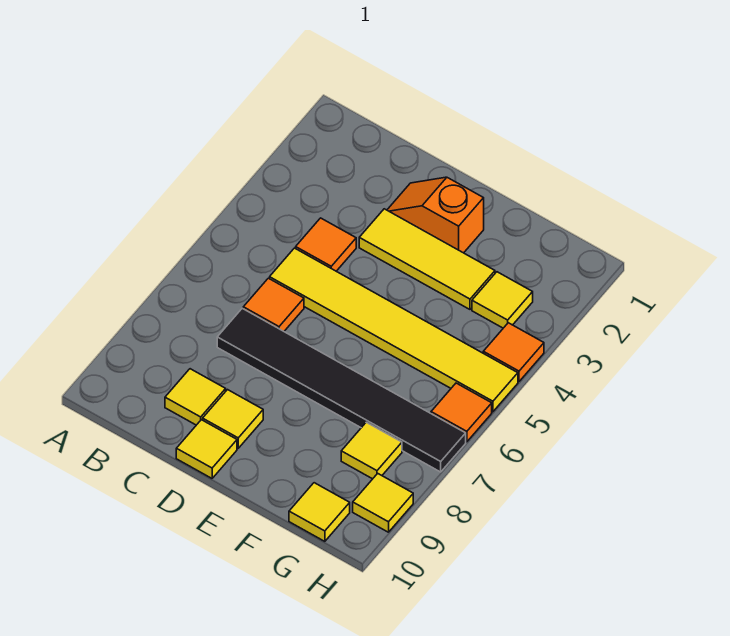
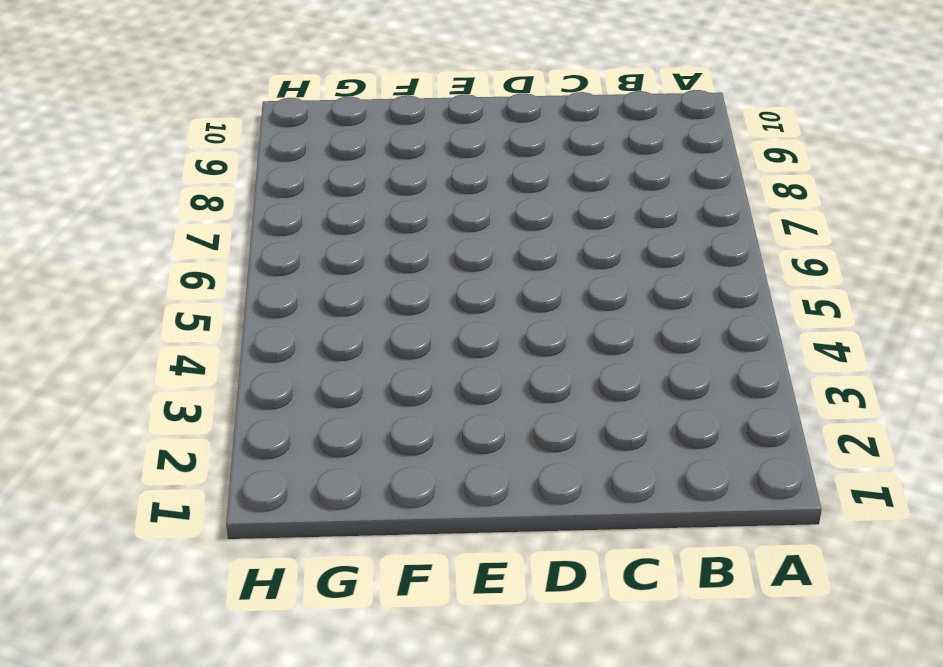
none -> orange tile C4 level 1
none -> yellow tile C5:H5 level 1
none -> orange tile C6 level 1

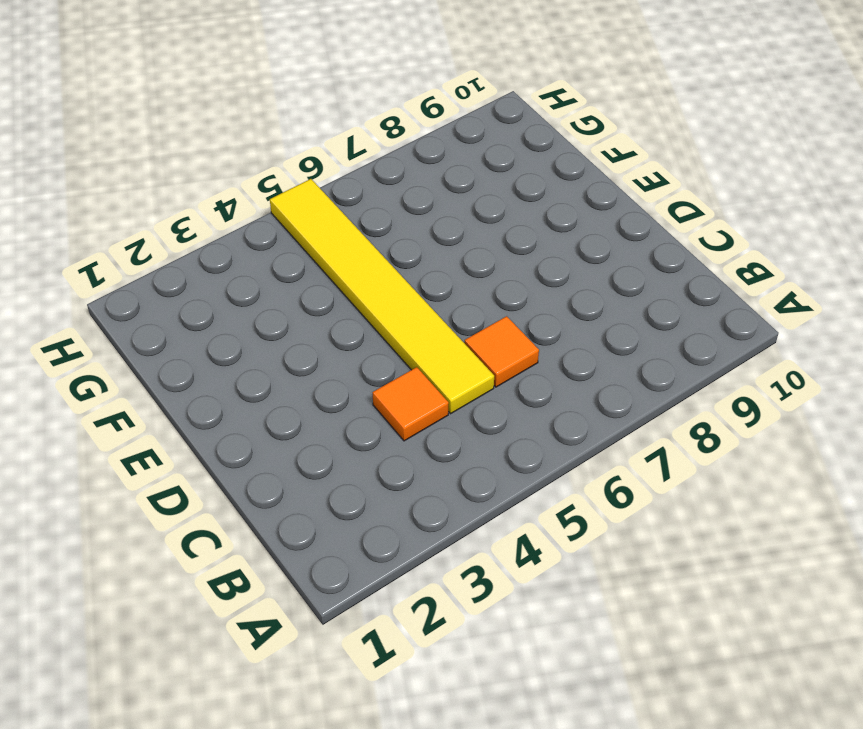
none -> black tile C7:H7 level 1
none -> yellow tile C9 level 1
none -> orange slope D2:E2 level 1 top E

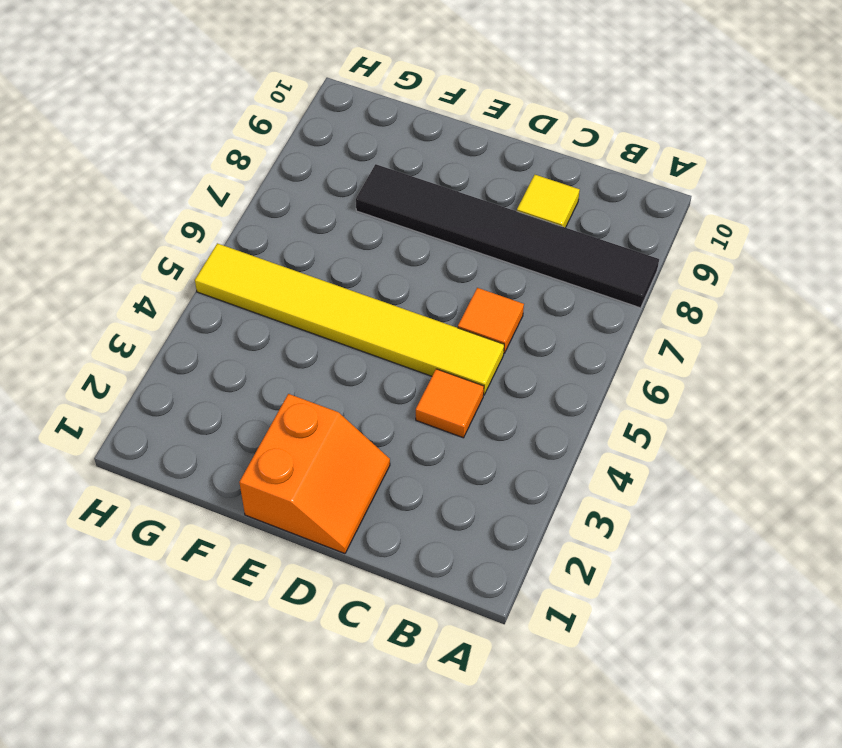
black tile A8:F8 level 1 -> black tile C7:H7 level 1
orange slope D1:E2 level 1 top E -> orange slope D2:E2 level 1 top E
none -> yellow tile D3:F3 level 1
none -> yellow tile D9 level 1
none -> yellow tile D10 level 1

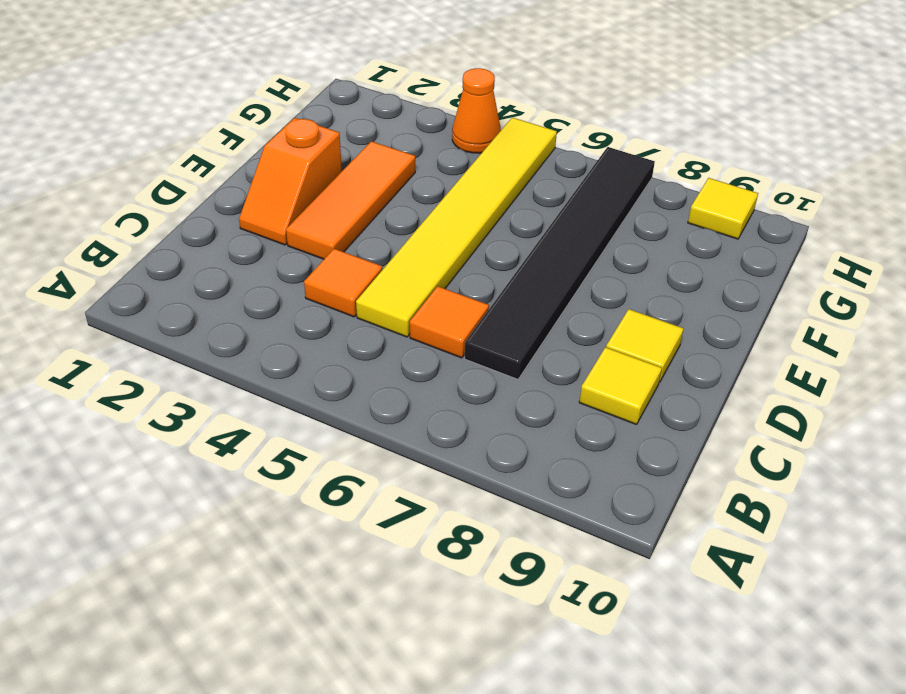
orange tile D3:F3 level 1 -> yellow tile D3:F3 level 1
orange cone H4 level 1 -> orange tile H4 level 1
none -> yellow tile D10 level 1
none -> yellow tile G3 level 1
none -> yellow tile G8 level 1

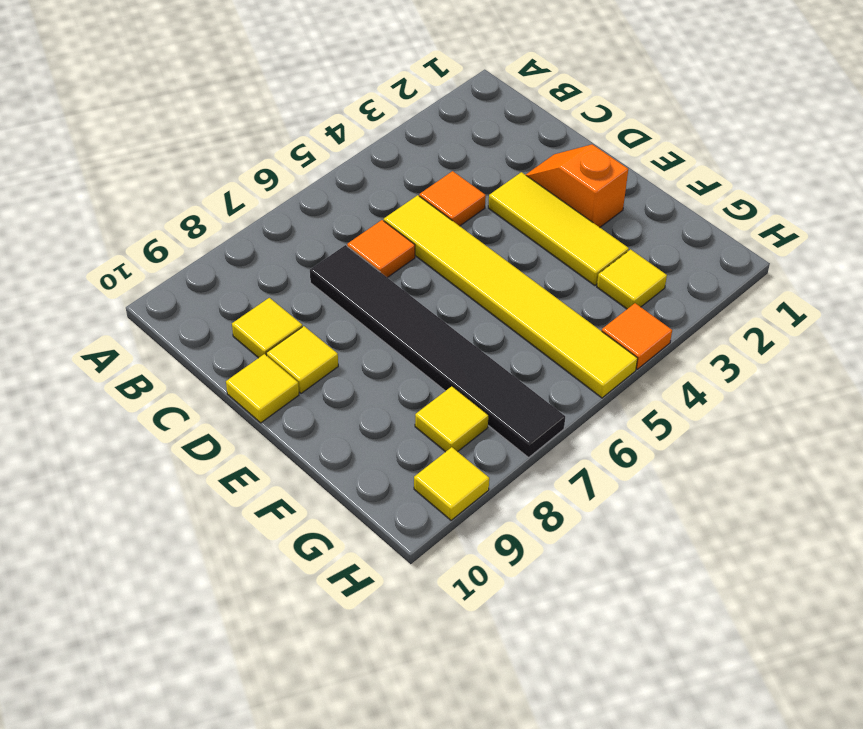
none -> yellow tile G10 level 1
none -> orange tile H6 level 1

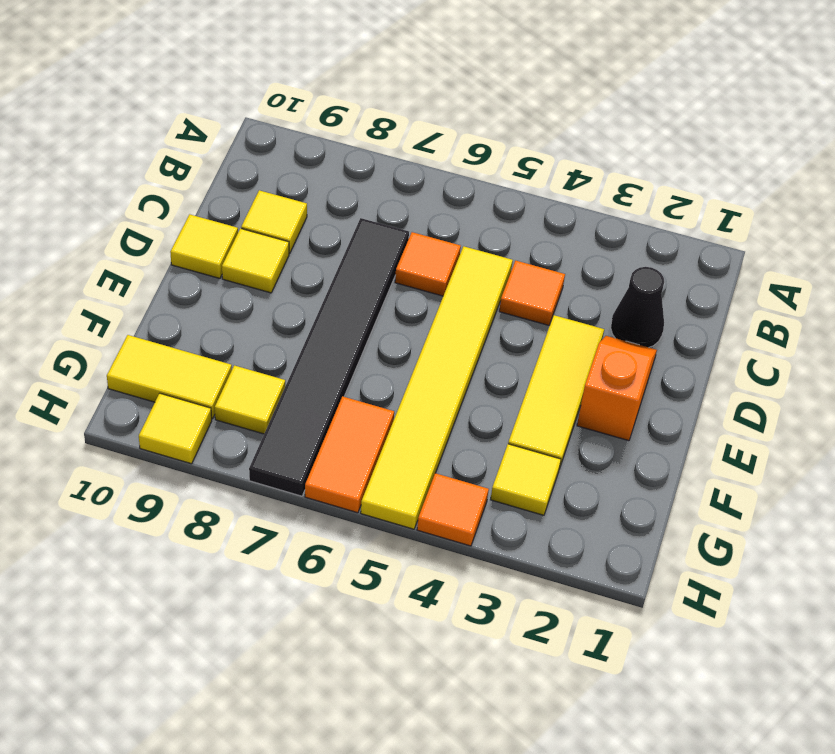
black cone C2 level 1 -> none
orange tile G6:H6 level 1 -> orange tile H6 level 1
yellow tile G9:G10 level 1 -> yellow tile G10 level 1

